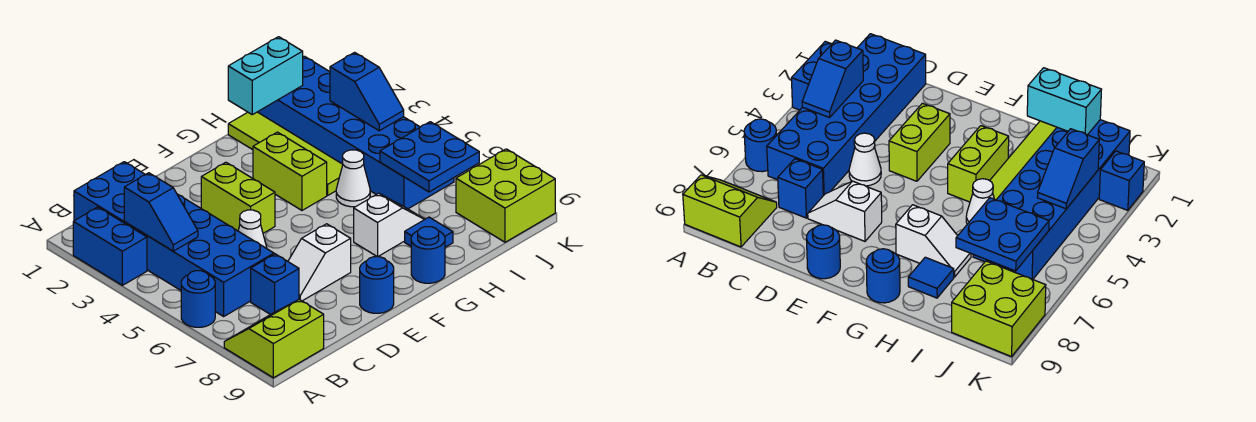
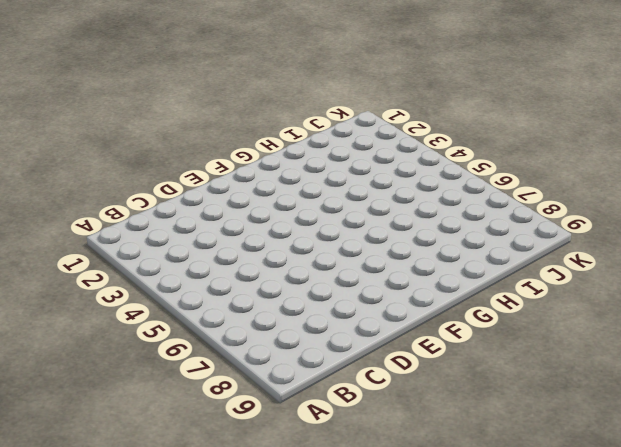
none -> blue brick A2:A3 level 1
none -> blue round brick A6 level 1
none -> lime slope A8:B9 level 1 top 9

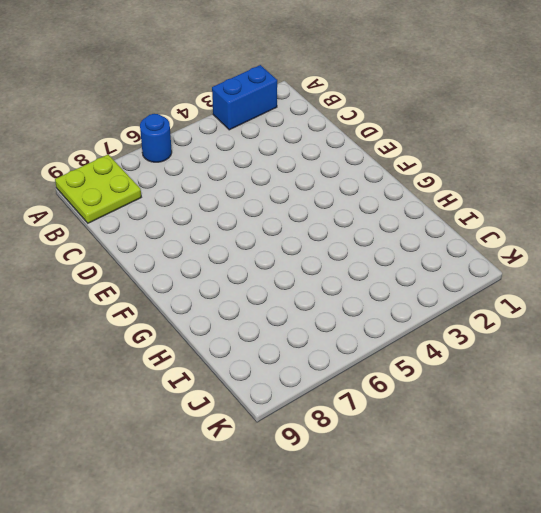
lime plate A8:B9 level 1 -> lime slope A8:B9 level 1 top 9
none -> blue brick B1:C6 level 1
none -> blue brick C7 level 1
none -> white cone D5 level 1

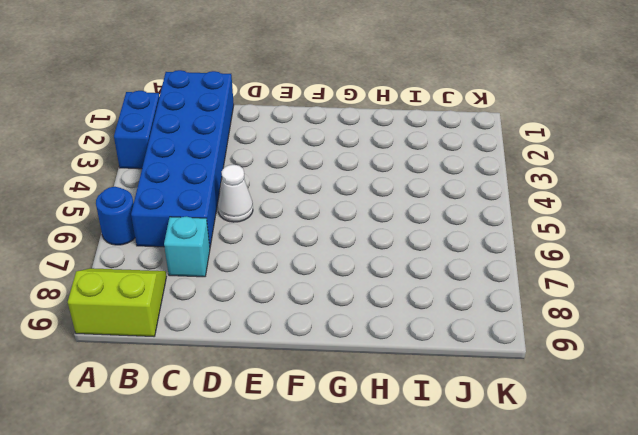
cyan brick C7 level 1 -> blue brick C7 level 1
none -> white slope D7:E7 level 1 top E
none -> lime brick E3:E4 level 1
none -> blue round brick E9 level 1

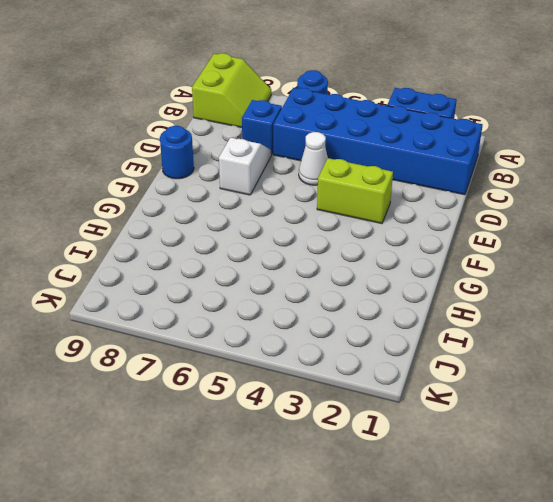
none -> lime brick G3:G4 level 1
none -> white slope G7:H7 level 1 top G
none -> blue round brick G9 level 1

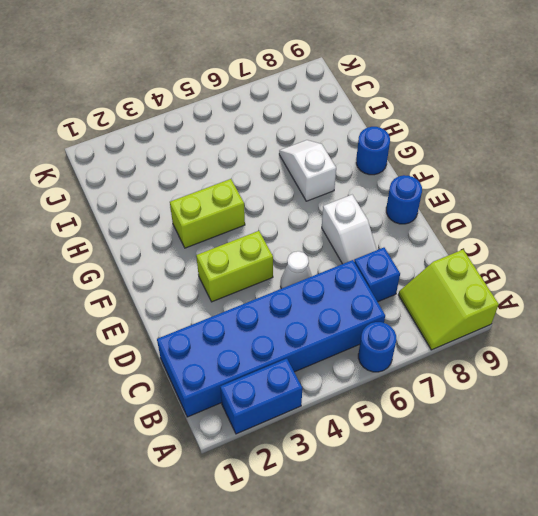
none -> lime tile H1:H4 level 1
none -> white cone H5 level 1
none -> blue tile H8 level 1

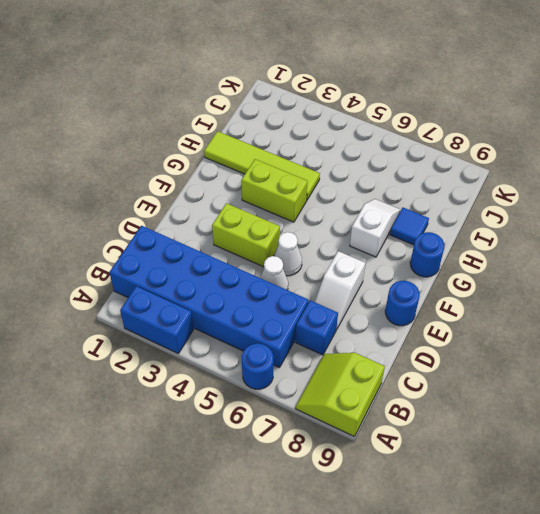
white cone E5 level 1 -> white cone H5 level 1
none -> blue brick I1:J6 level 1
none -> lime brick J8:K9 level 1
none -> blue brick K2 level 1

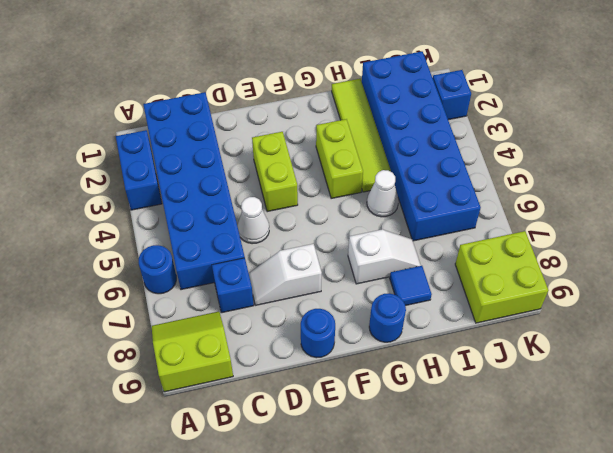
none -> blue slope B3:B4 level 2 top 3
none -> cyan brick H1:I1 level 2
none -> blue plate I6:J7 level 2

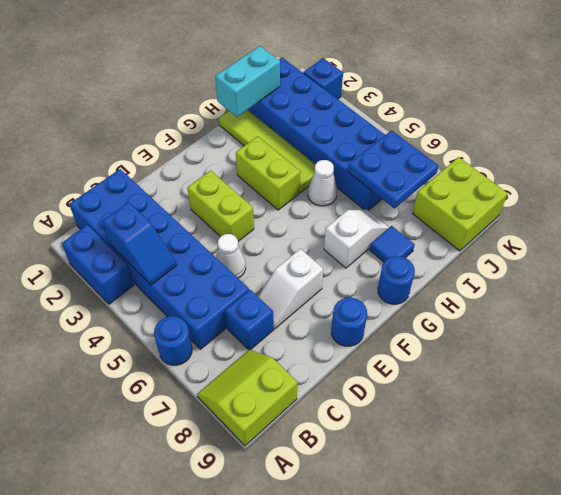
none -> blue slope J3:J4 level 2 top 3

